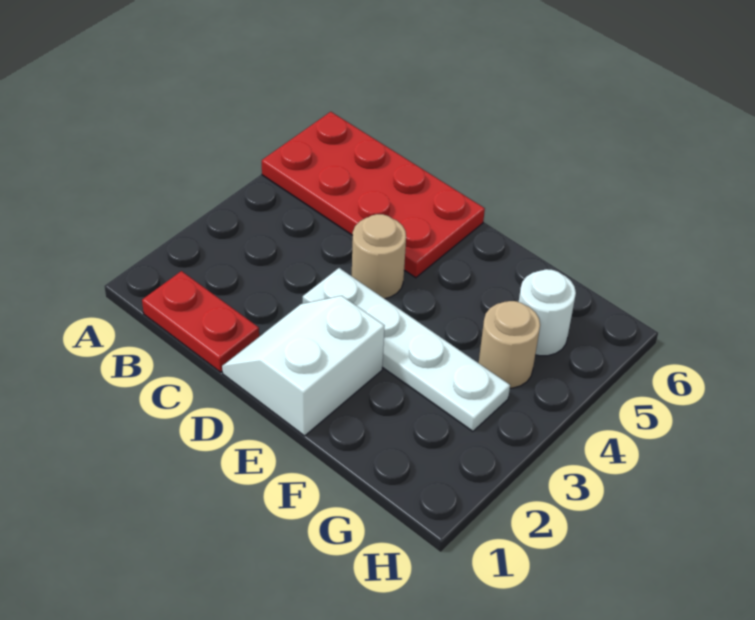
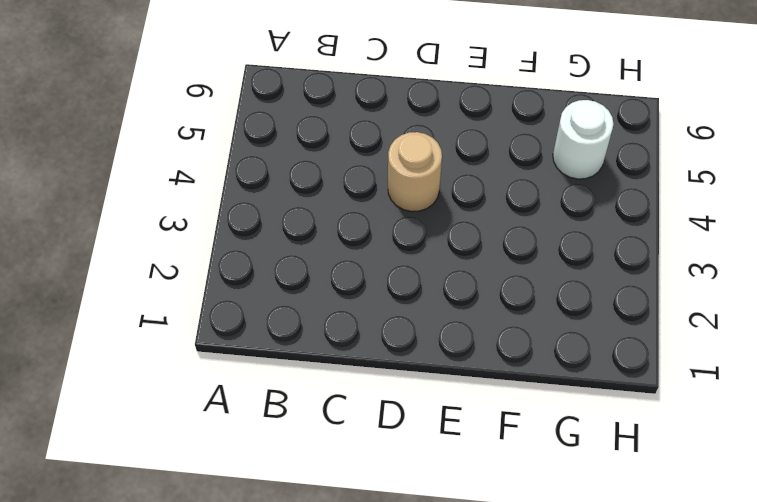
none -> red plate A5:D6 level 1
none -> red plate B1:C1 level 1

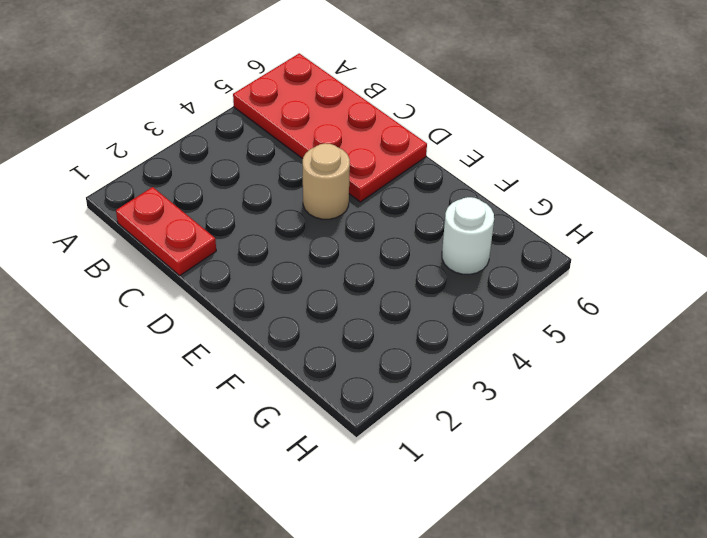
none -> white slope D1:E2 level 1 top E
none -> white plate D3:G3 level 1

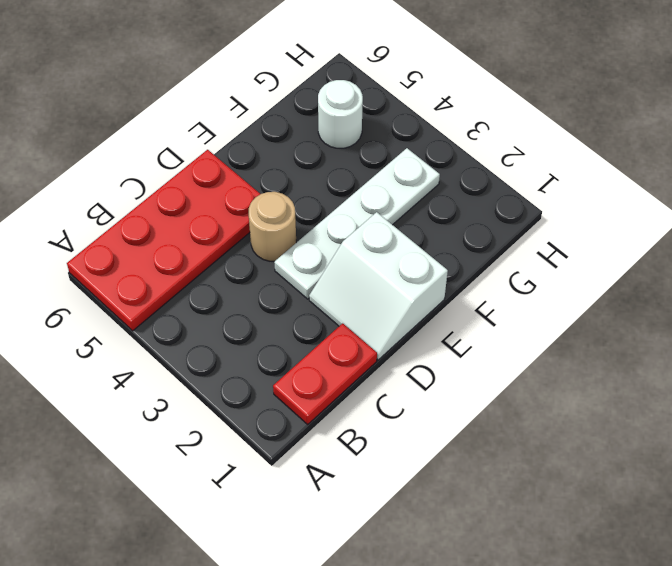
none -> tan round brick G4 level 1

